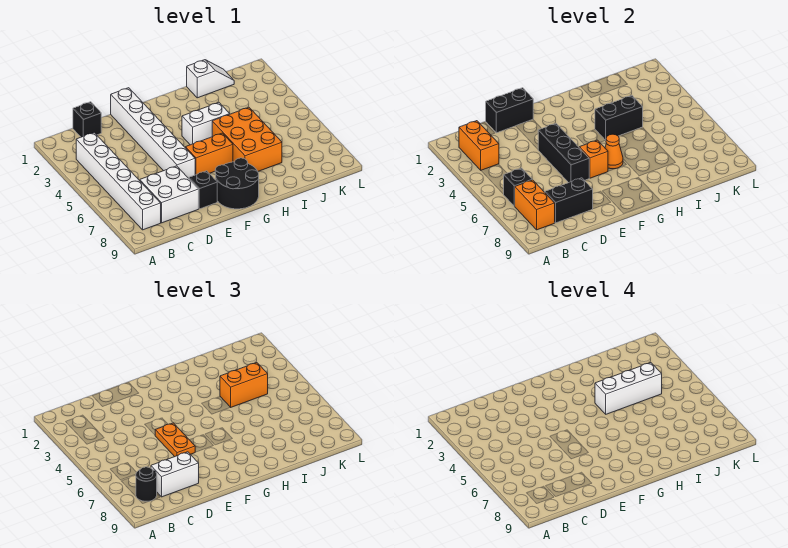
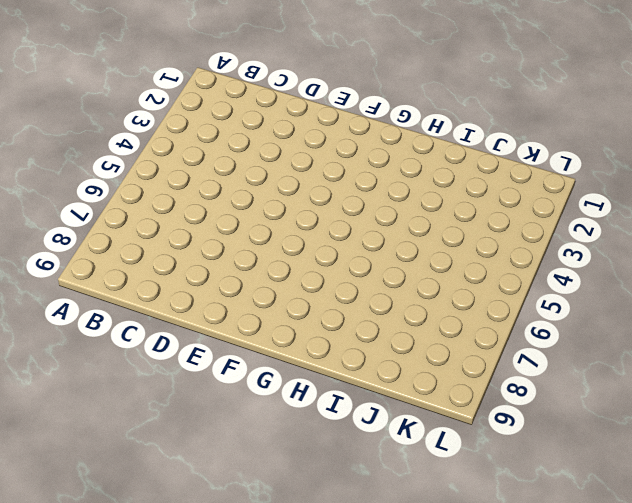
none -> white brick B3:B8 level 1
none -> black brick C1 level 1
none -> white brick C7:D8 level 1

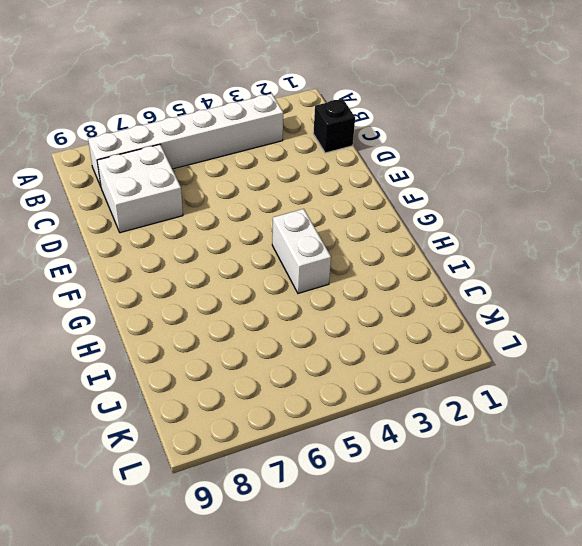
none -> white brick E1:E6 level 1
none -> black brick E8 level 1
none -> orange brick F6:G6 level 1

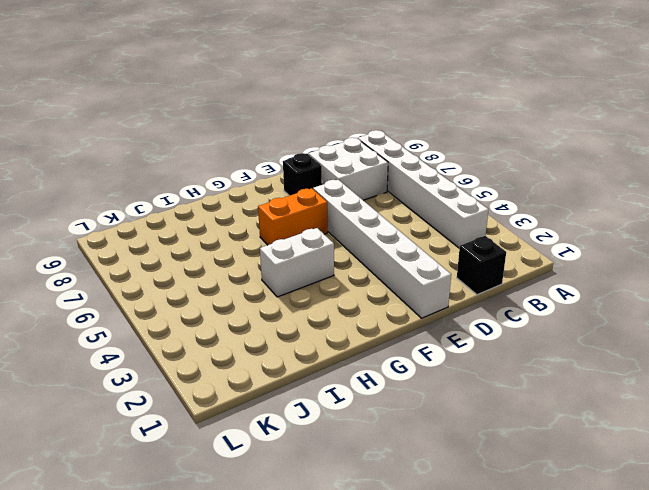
none -> black round brick F8:G9 level 1
none -> orange brick H5:I7 level 1
none -> white slope I1:J1 level 1 top I

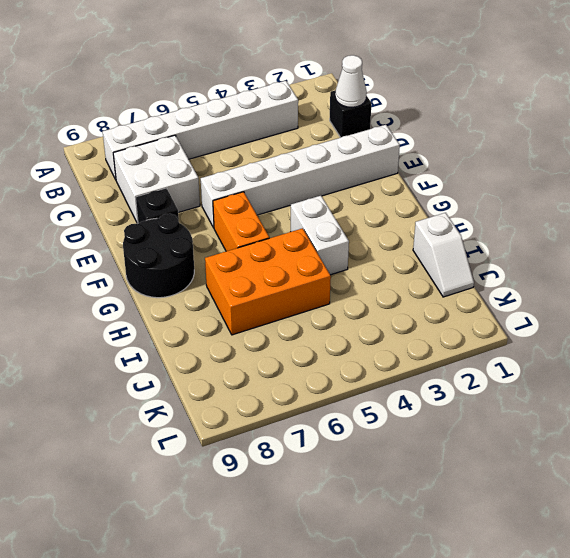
white cone C1 level 2 -> none
none -> orange brick B2:B3 level 2
none -> black brick B6 level 2
none -> orange brick B7:B8 level 2

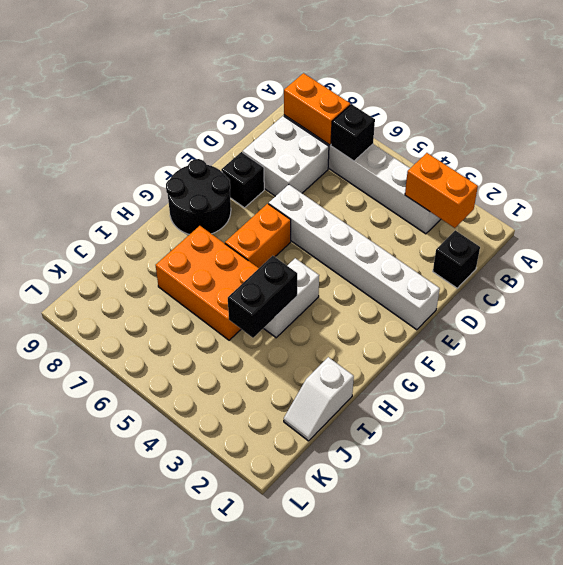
none -> black brick C8:D8 level 2
none -> black brick D1:E1 level 2
none -> black brick E4:E6 level 2

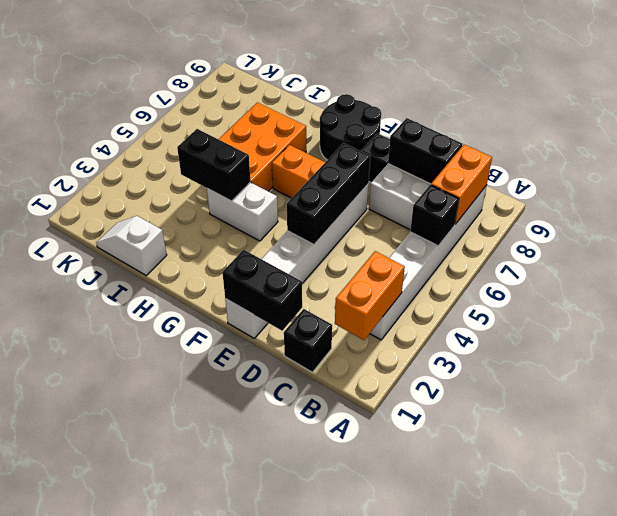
none -> orange brick F6 level 2
none -> orange cone G6 level 2
none -> black round brick B8 level 3

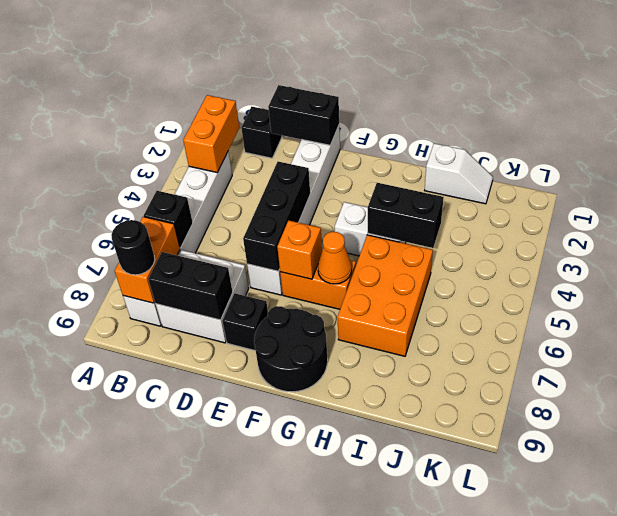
none -> white brick C8:D8 level 3
none -> orange plate E5:E6 level 3
none -> orange brick I4:J4 level 3

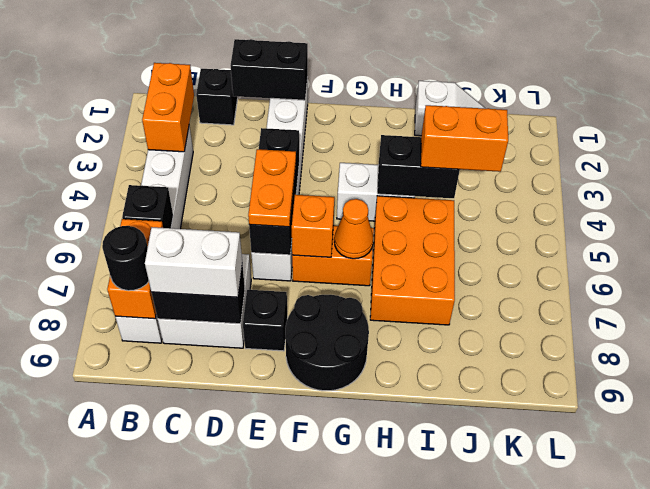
none -> white brick H4:J4 level 4

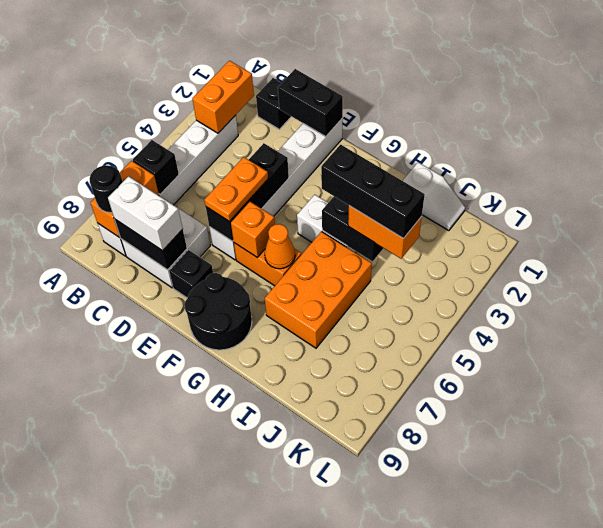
black brick H4:J4 level 4 -> white brick H4:J4 level 4

